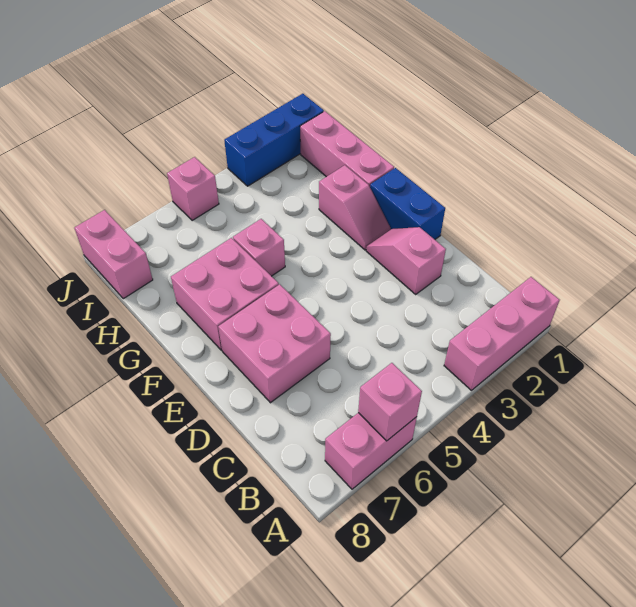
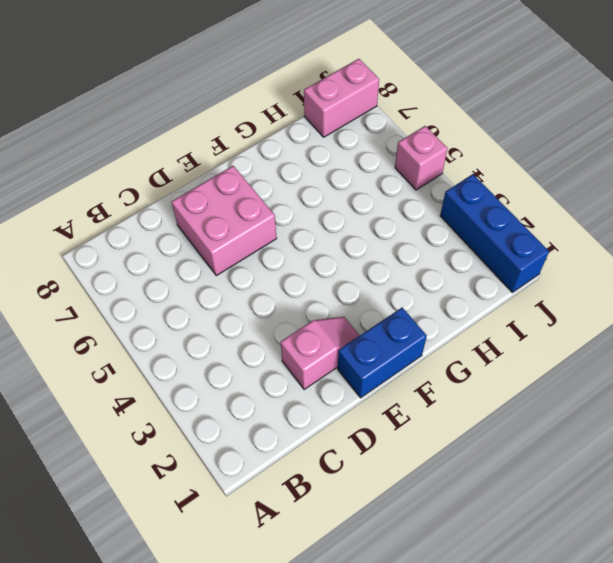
none -> pink brick A1:A3 level 1
none -> pink brick A6:A7 level 1
none -> pink slope F2:G2 level 1 top G

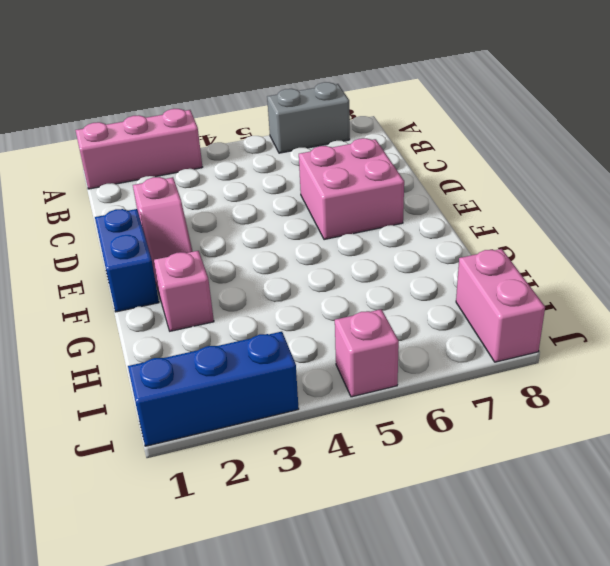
grey brick A6:A7 level 1 -> pink brick A6:A7 level 1
none -> pink brick F6:G7 level 1
none -> pink brick G1:I1 level 1
none -> pink brick G5 level 1

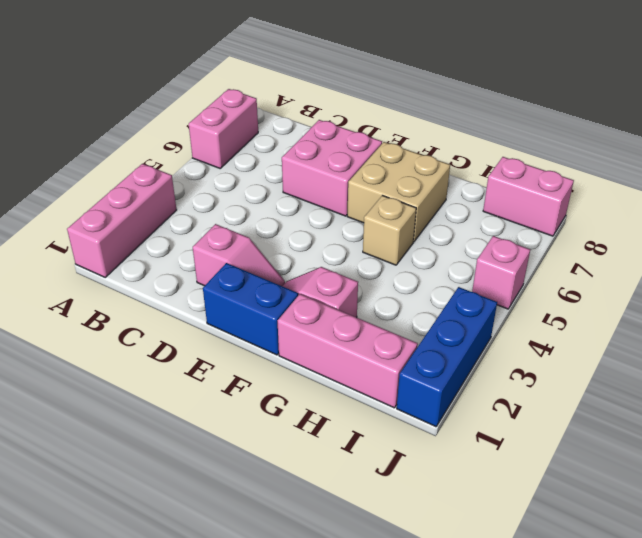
tan brick F6:G7 level 1 -> pink brick F6:G7 level 1
tan brick G5 level 1 -> pink brick G5 level 1
none -> pink brick A6 level 2

